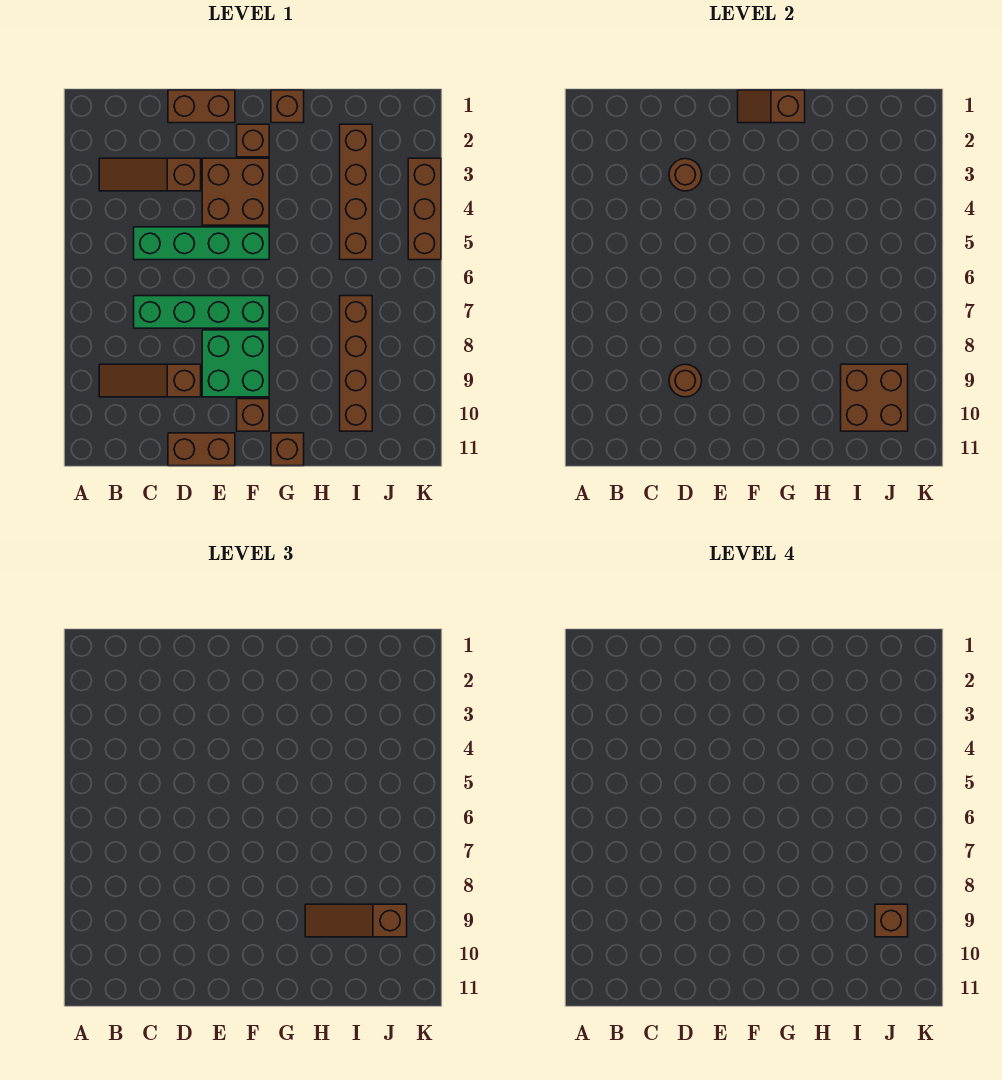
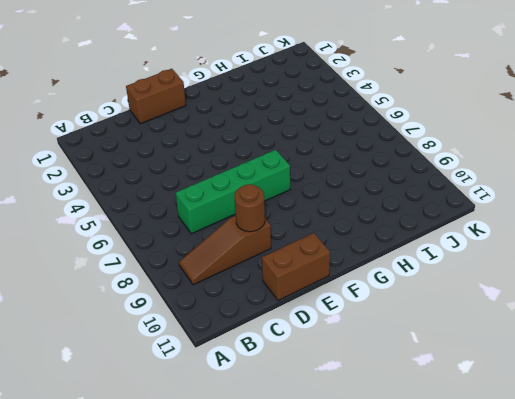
none -> brown slope B3:D3 level 1 top D
none -> green brick C5:F5 level 1
none -> brown brick E3:F4 level 1

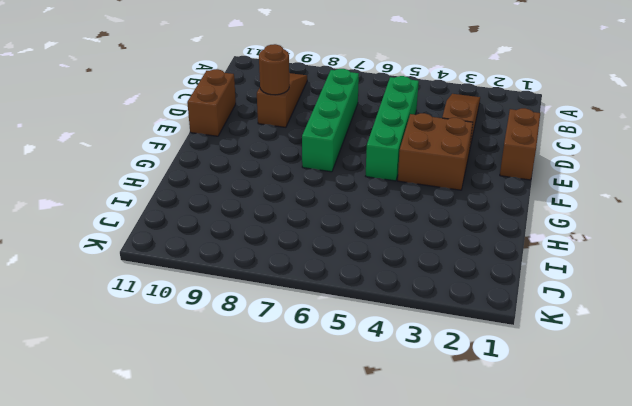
none -> green brick E8:F9 level 1
none -> brown brick F2 level 1
none -> brown brick F10 level 1

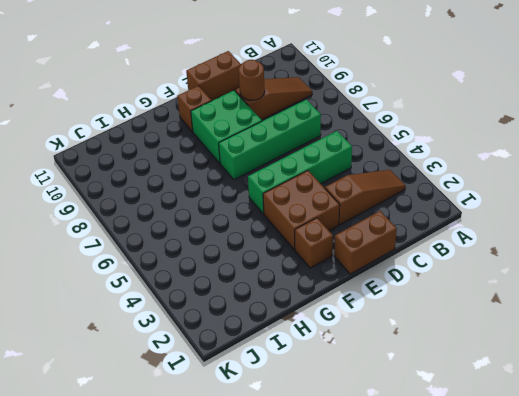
none -> brown brick G1 level 1
none -> brown brick G11 level 1
none -> brown brick I2:I5 level 1

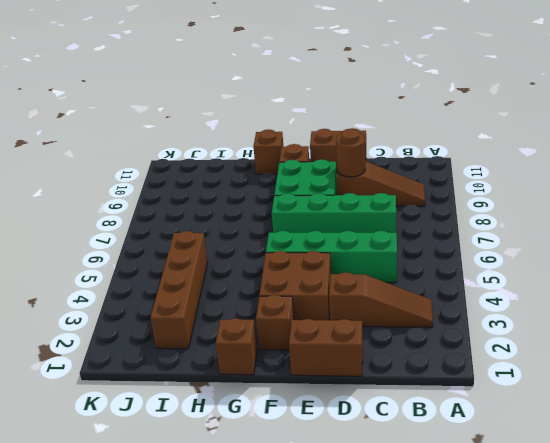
none -> brown brick I7:I10 level 1
none -> brown brick K3:K5 level 1
none -> brown round brick D3 level 2

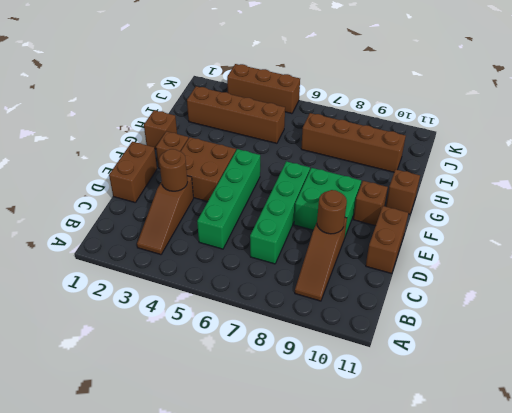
none -> brown slope F1:G1 level 2 top G
none -> brown brick I9:J10 level 2
none -> brown slope H9:J9 level 3 top J

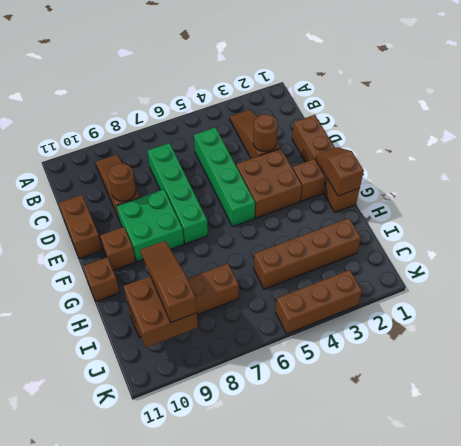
none -> brown brick J9 level 4

